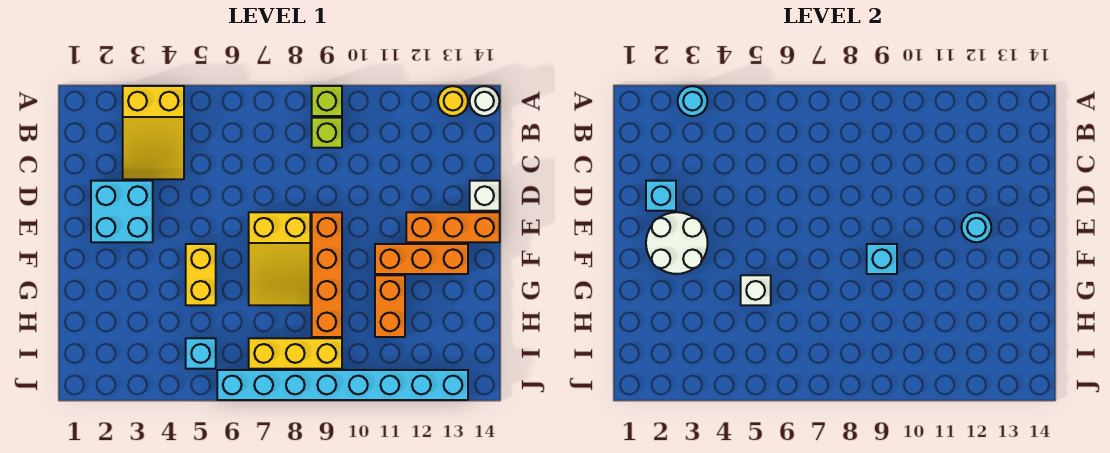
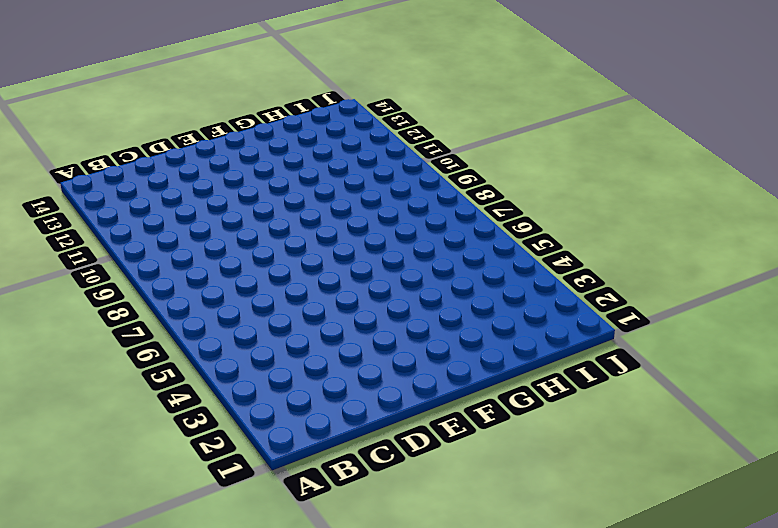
none -> yellow slope A3:C4 level 1 top A
none -> lime brick A9 level 1
none -> yellow round brick A13 level 1

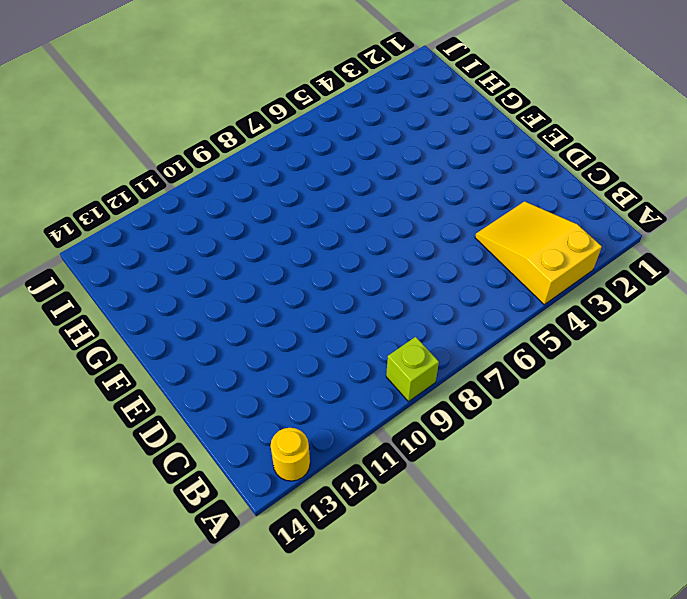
none -> white round brick A14 level 1
none -> lime brick B9 level 1
none -> cyan brick D2:E3 level 1

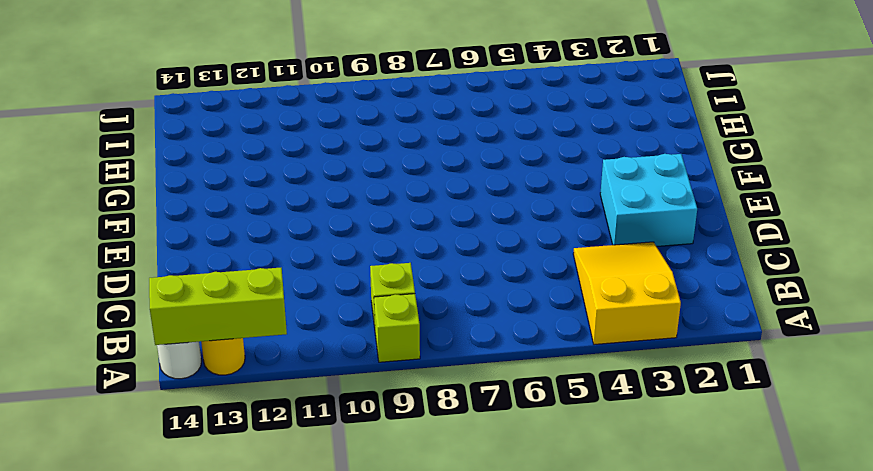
lime brick A12:A14 level 2 -> none
none -> white brick D14 level 1
none -> yellow slope E7:G8 level 1 top E
none -> orange brick E9:H9 level 1

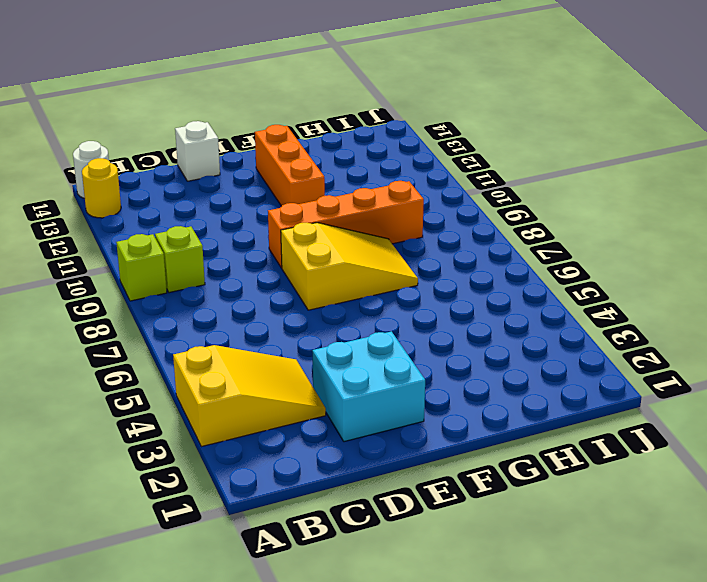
none -> orange brick E12:E14 level 1
none -> yellow brick F5:G5 level 1
none -> orange brick G11:H11 level 1

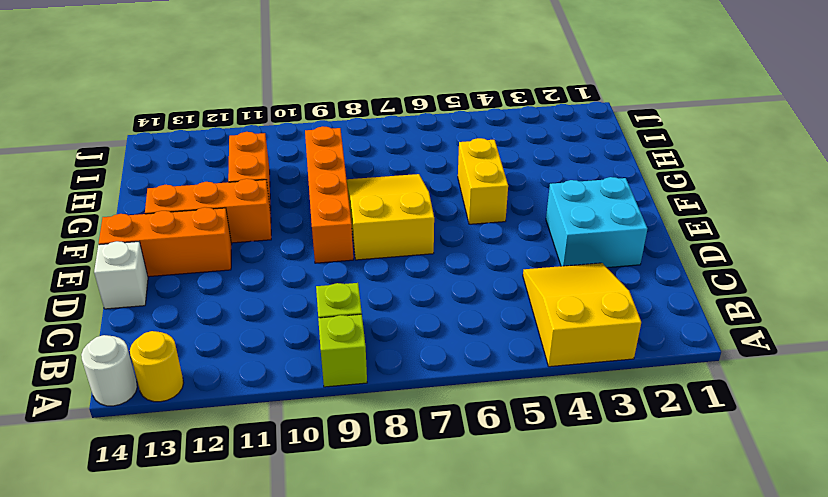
none -> cyan brick I5 level 1
none -> yellow brick I7:I9 level 1
none -> cyan brick J6:J13 level 1

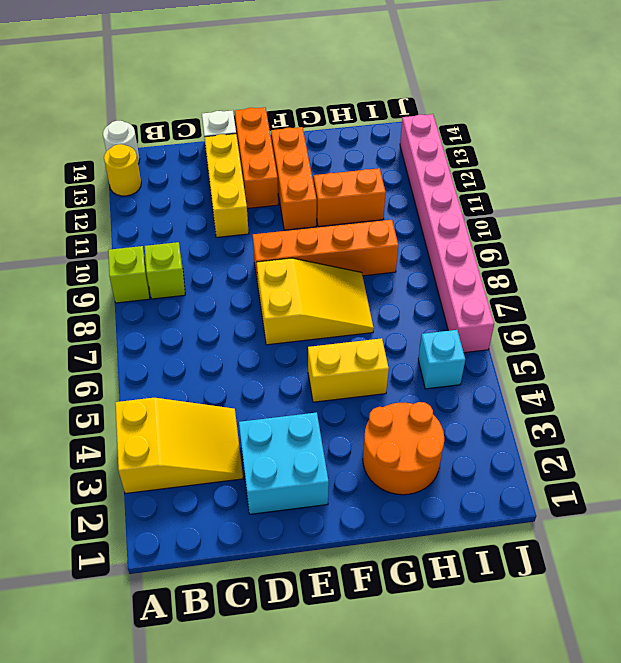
yellow brick D11:D13 level 1 -> yellow brick I7:I9 level 1
orange round brick G2:H3 level 1 -> none
pink brick J6:J13 level 1 -> cyan brick J6:J13 level 1
none -> cyan round brick A3 level 2
none -> cyan brick D2 level 2
none -> white round brick E2:F3 level 2

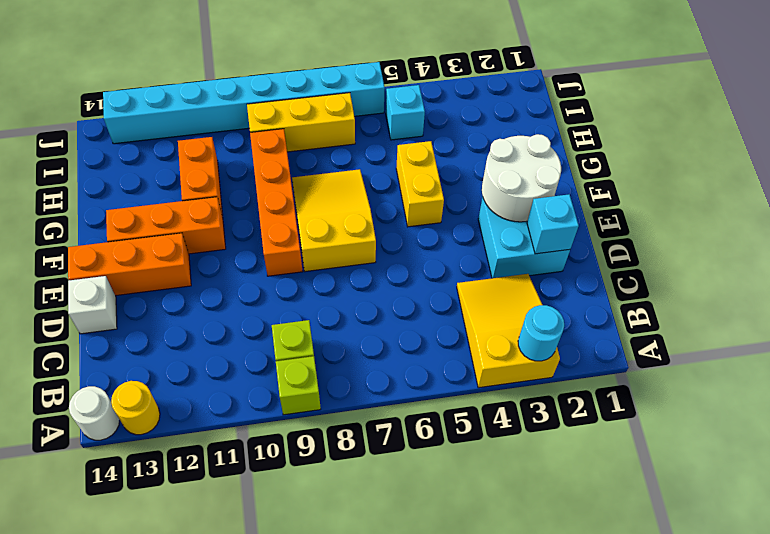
none -> cyan round brick E12 level 2
none -> cyan brick F9 level 2
none -> white brick G5 level 2

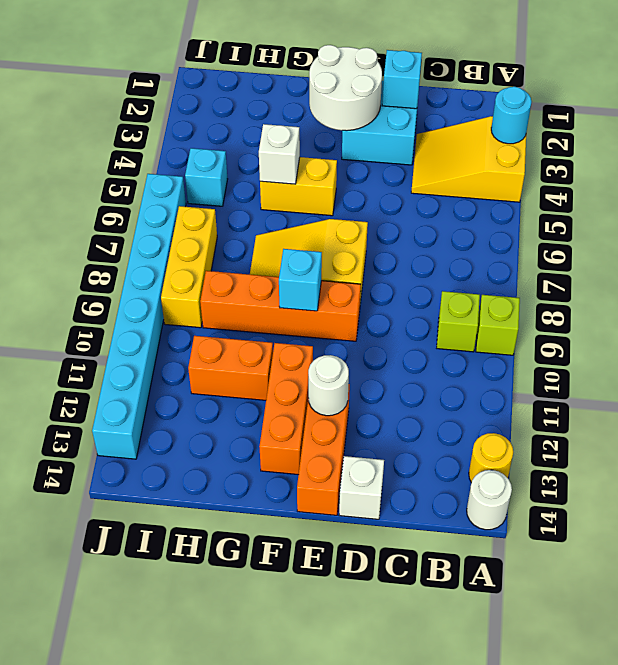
white round brick E12 level 2 -> cyan round brick E12 level 2

